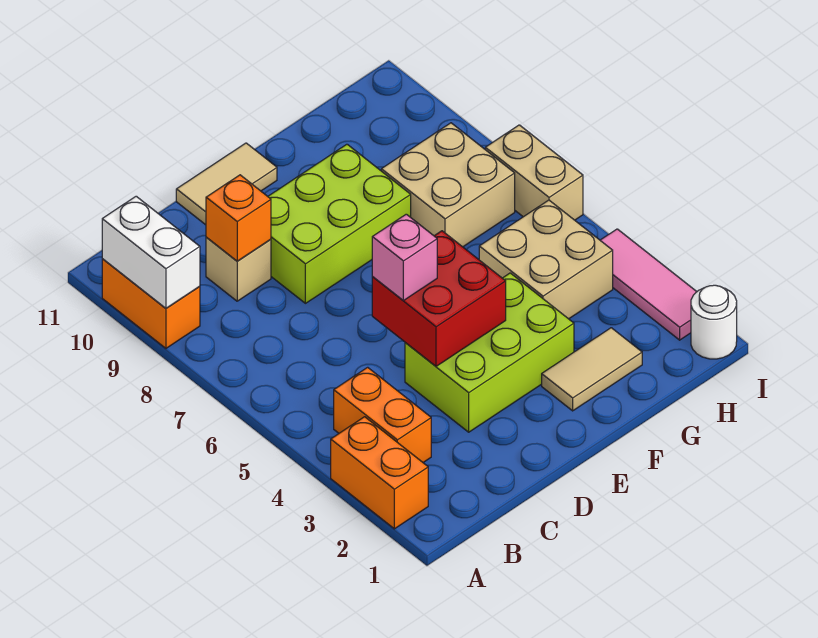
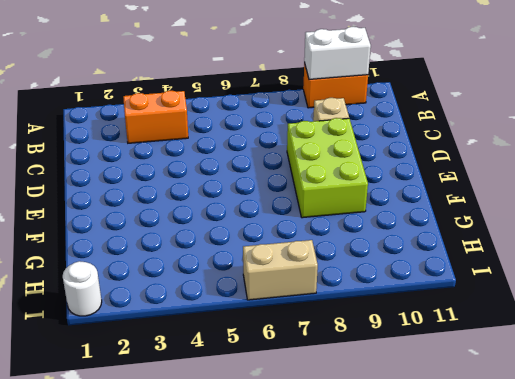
none -> orange brick A2:A3 level 1
none -> lime brick D3:F4 level 1
none -> tan tile D11:E11 level 1

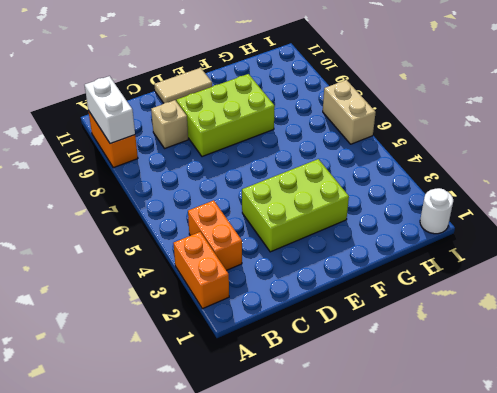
none -> tan tile F2:G2 level 1
none -> tan brick G4:H5 level 1
none -> tan brick G7:H8 level 1

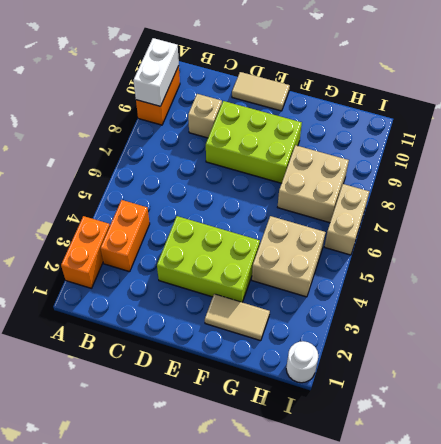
none -> pink tile I2:I4 level 1
none -> orange brick C9 level 2
none -> red brick D4:E5 level 2

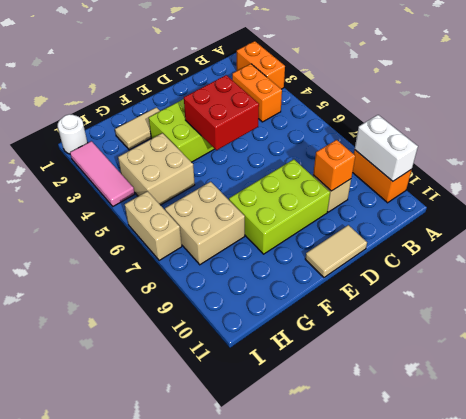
none -> pink brick D5 level 3

